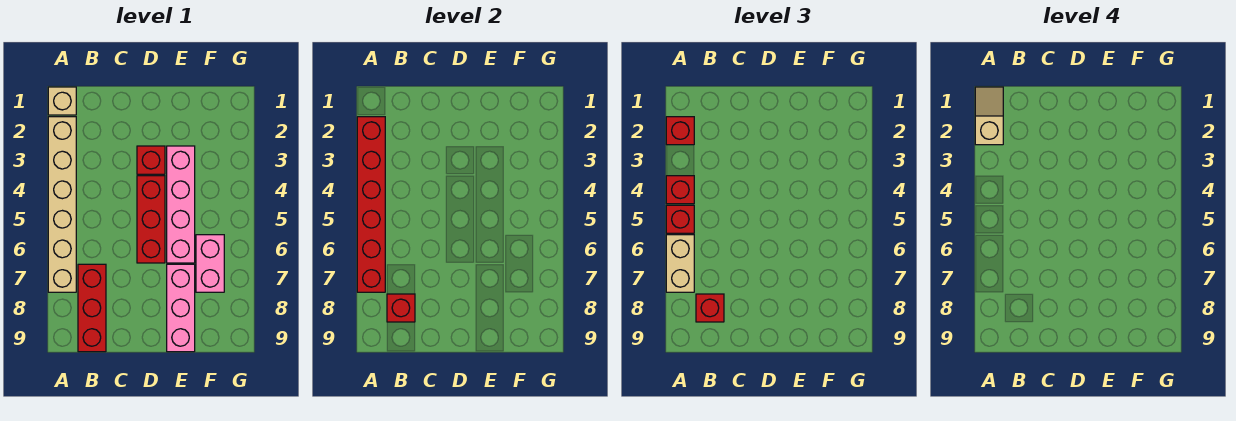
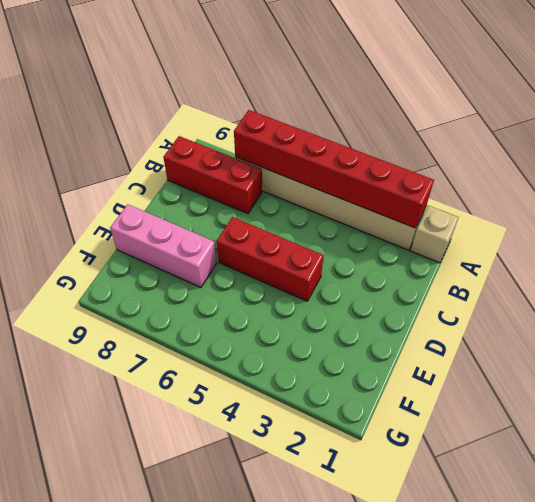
none -> red brick D3 level 1
none -> pink brick E3:E6 level 1
none -> pink brick F6:F7 level 1

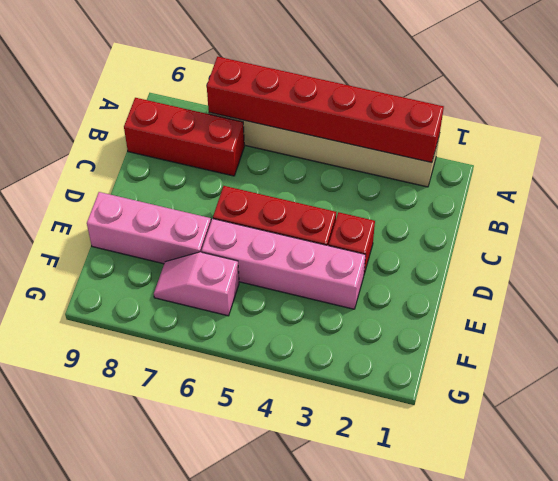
pink slope F6:F7 level 1 top 6 -> pink brick F6:F7 level 1
none -> tan brick A1 level 1
none -> red brick B8 level 2
none -> red brick A2 level 3

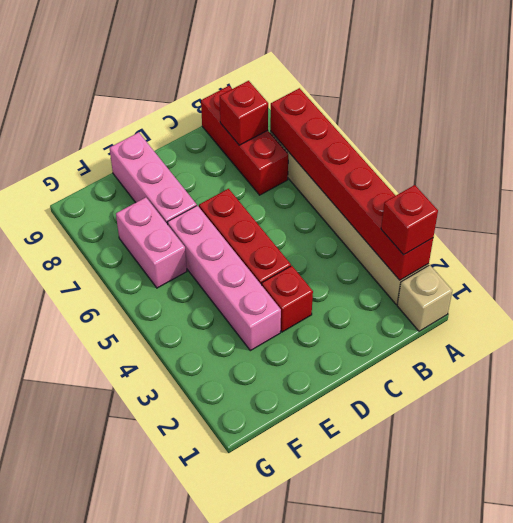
none -> red brick A4 level 3
none -> red brick A5 level 3
none -> tan brick A6:A7 level 3

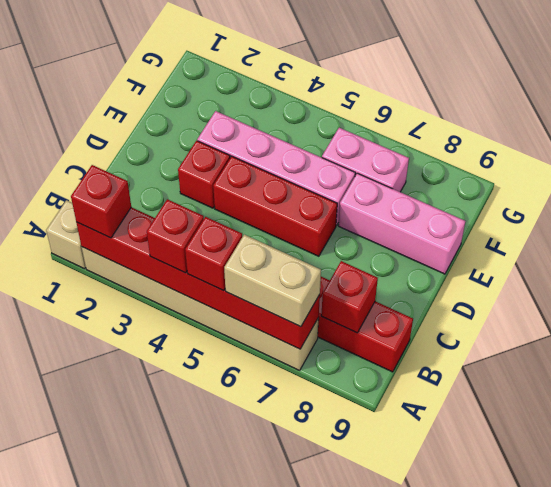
none -> red brick B8 level 3
none -> tan slope A1:A2 level 4 top 2

